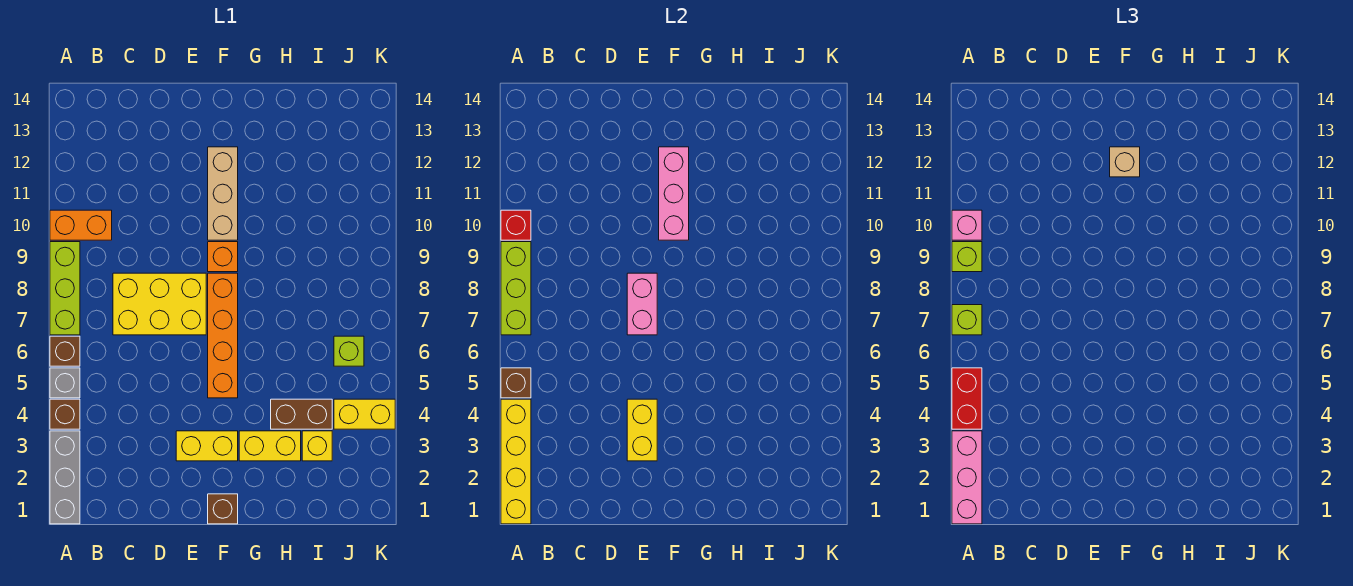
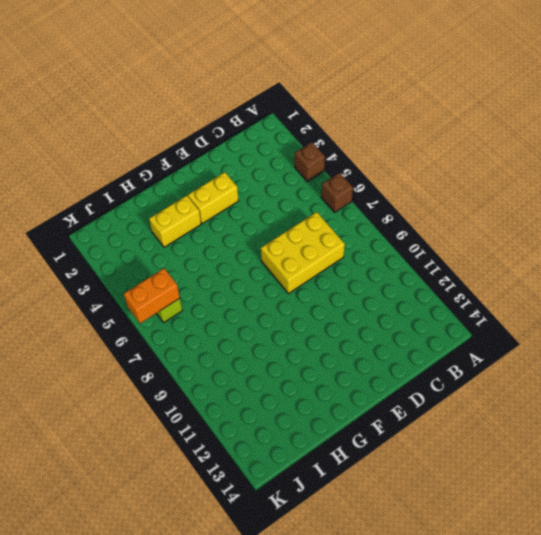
orange brick J6:K6 level 2 -> orange brick A10:B10 level 1
none -> grey brick A1:A3 level 1
none -> grey brick A5 level 1
none -> lime brick A7:A9 level 1
none -> brown brick F1 level 1

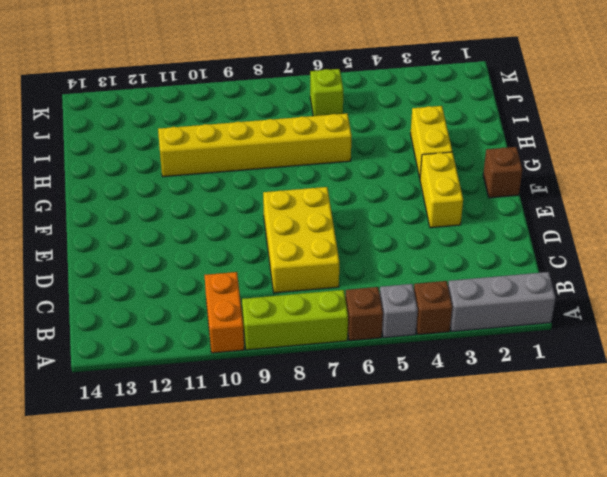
yellow brick H6:H11 level 1 -> none
none -> orange brick F5:F8 level 1
none -> orange brick F9 level 1
none -> tan brick F10:F12 level 1
none -> brown brick H4:I4 level 1

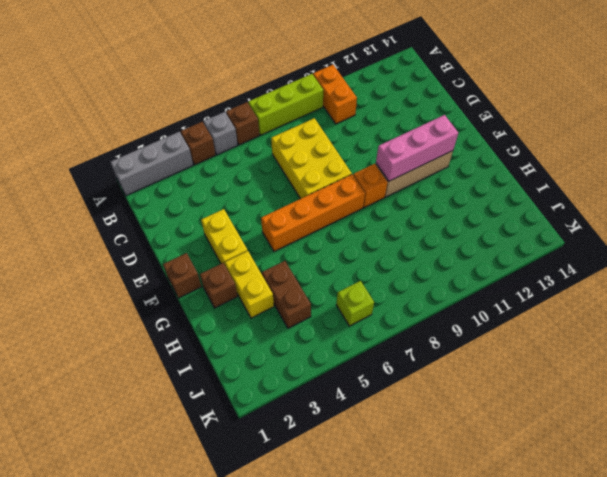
brown brick G2 level 1 -> brown brick A5 level 2
none -> yellow brick I3 level 1
none -> yellow brick J4:K4 level 1
none -> yellow brick A1:A4 level 2
none -> lime brick A7:A9 level 2

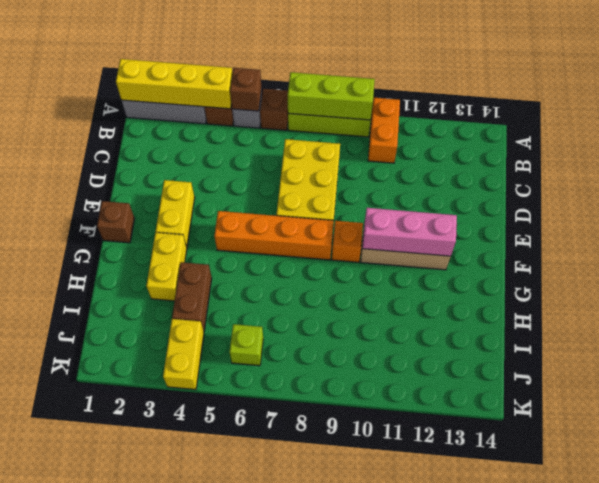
none -> yellow brick I3 level 1
none -> red brick A10 level 2
none -> yellow brick E3:E4 level 2
none -> pink brick E7:E8 level 2

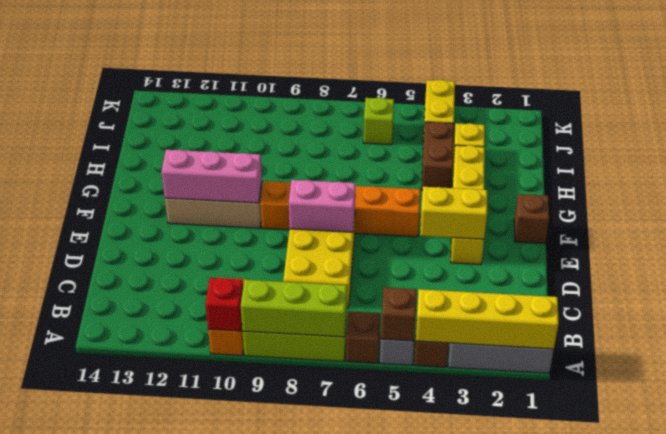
none -> pink brick A1:A3 level 3
none -> red brick A4:A5 level 3
none -> lime brick A7 level 3
none -> lime brick A9 level 3

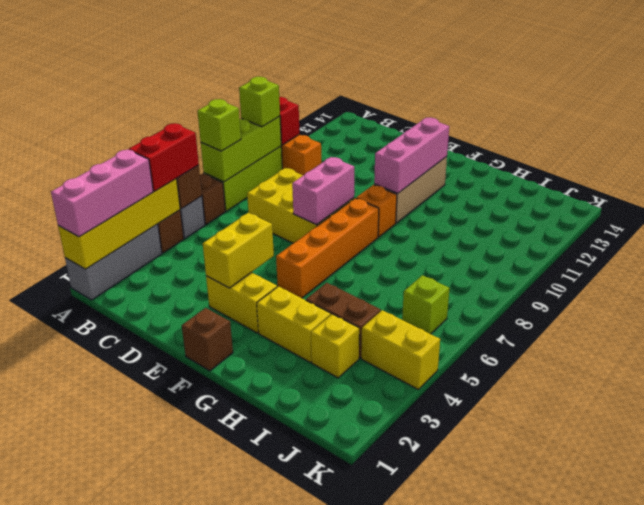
none -> pink brick A10 level 3
none -> tan brick F12 level 3

